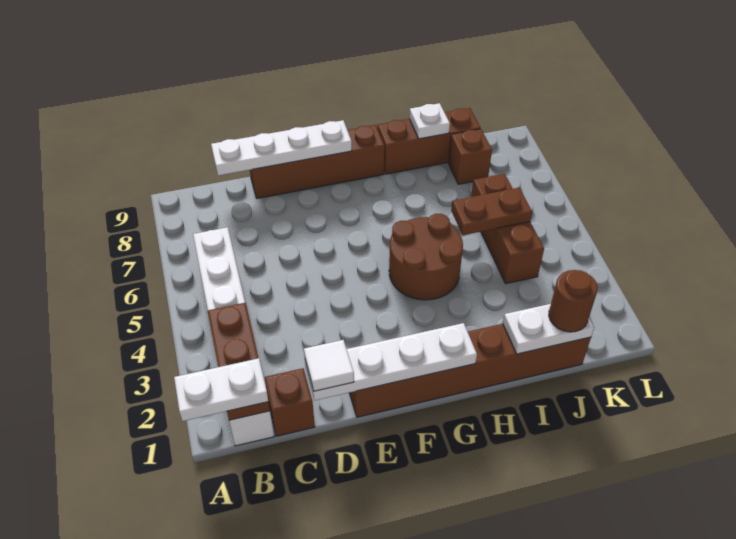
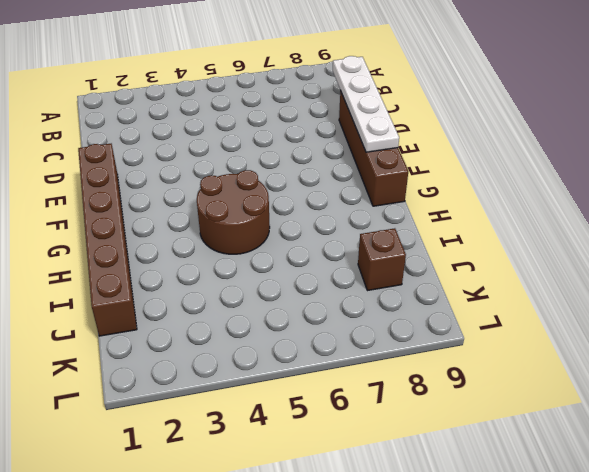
none -> white brick B1:B6 level 1
none -> brown brick C1 level 1
none -> brown brick H9:J9 level 1

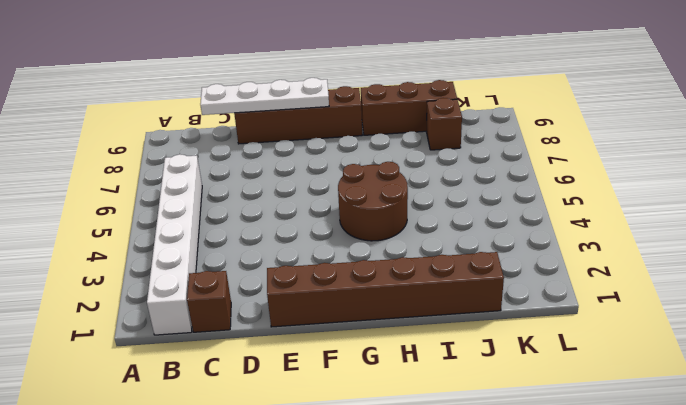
none -> brown brick J4:J6 level 1
none -> brown plate B1:B3 level 2
none -> white plate D1:G1 level 2

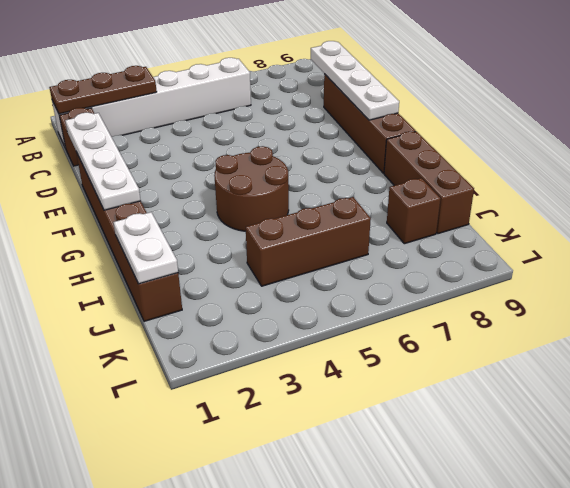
none -> brown plate I5:J5 level 2
none -> white plate I9 level 2
none -> white plate A1:B1 level 3

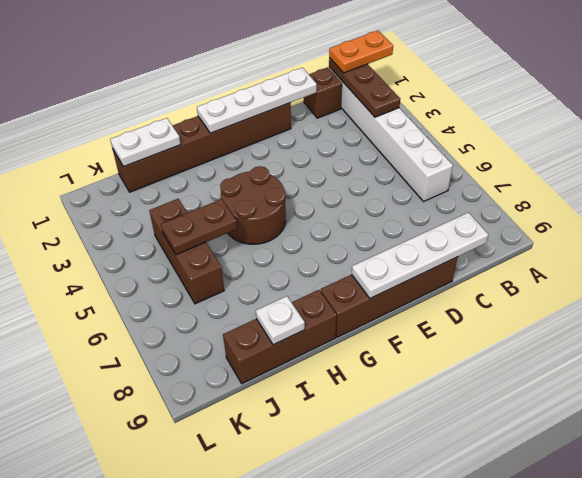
orange plate A1:B1 level 3 -> white plate A1:B1 level 3
none -> brown brick J8 level 1
none -> white tile D1 level 3
none -> brown round brick J1 level 3

